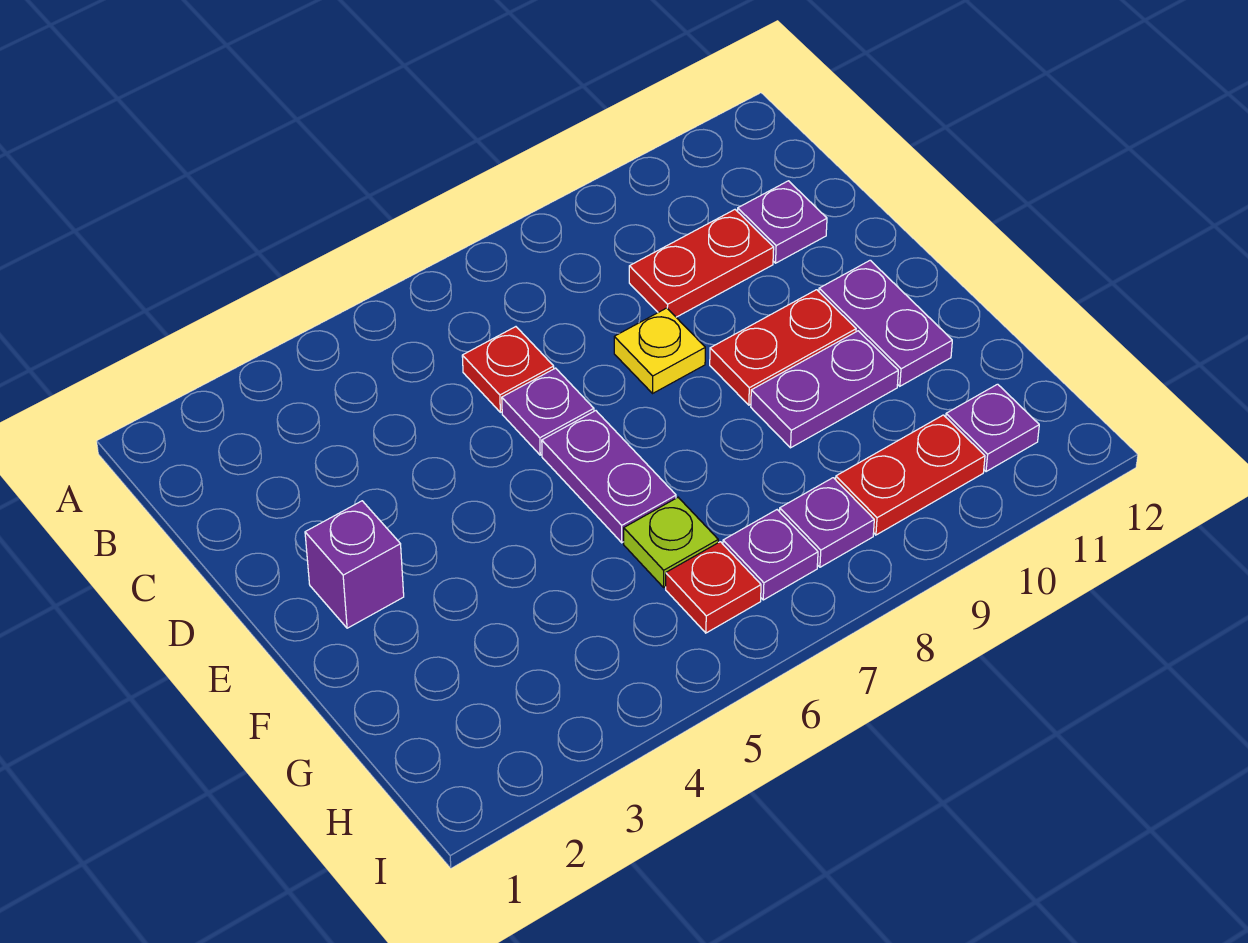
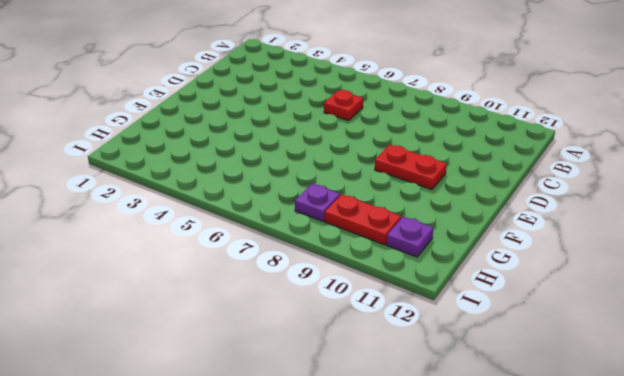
none -> red plate C9:C10 level 1
none -> purple plate C11 level 1
none -> purple plate D6 level 1

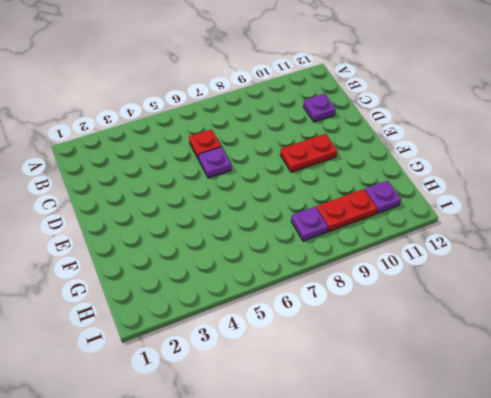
none -> red plate C9:C10 level 1
none -> yellow plate D8 level 1
none -> purple brick E2 level 1

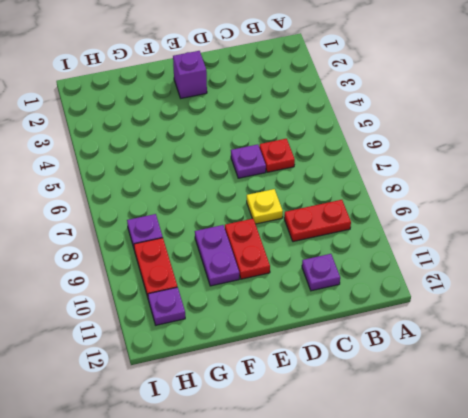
red plate B9:C9 level 1 -> red plate C9:C10 level 1
none -> purple plate E6:F6 level 1
none -> purple plate E11:F11 level 1
none -> lime plate G6 level 1

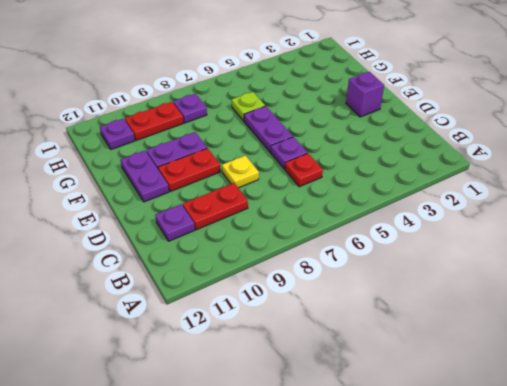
none -> red plate H6 level 1
none -> purple plate H7 level 1

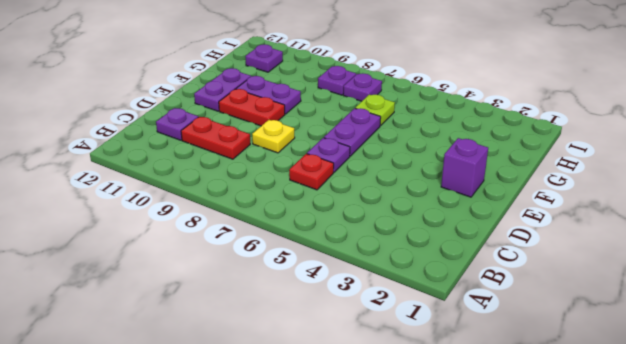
none -> red plate H6 level 1
none -> red plate H9:H10 level 1

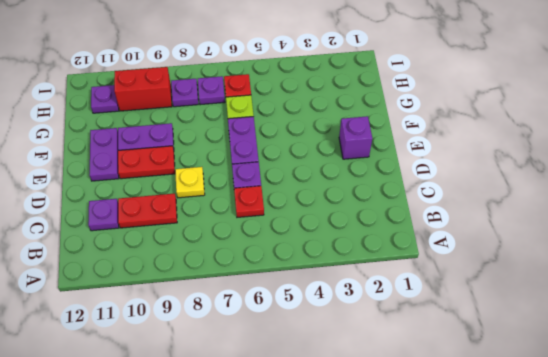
red brick H9:H10 level 1 -> red plate H9:H10 level 1

